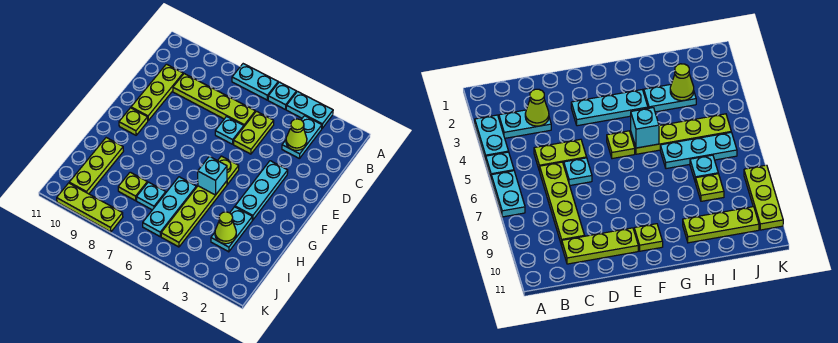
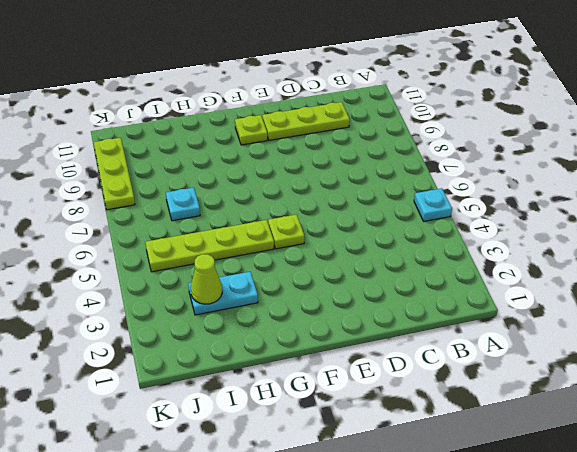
none -> cyan plate A3:A4 level 1
none -> cyan plate A6:A7 level 1
none -> cyan plate B3:C3 level 1

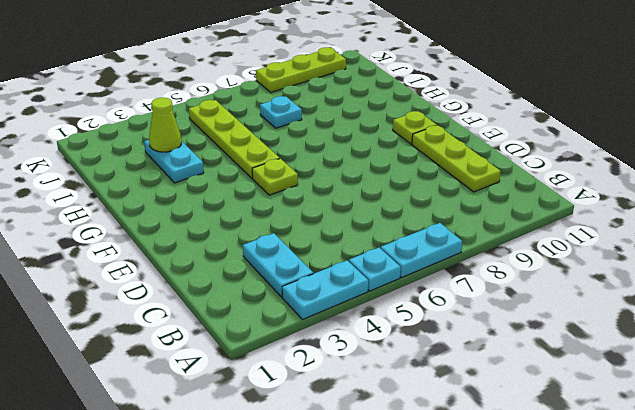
none -> lime plate C5:D5 level 1
none -> lime plate C6:C9 level 1
none -> cyan plate D6 level 1

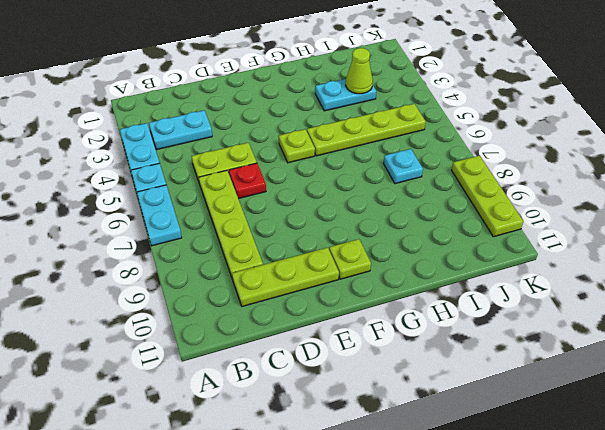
red plate D6 level 1 -> cyan plate D6 level 1
none -> cyan plate E3:G3 level 1
none -> cyan plate H6:J6 level 1
none -> lime plate H10:J10 level 1

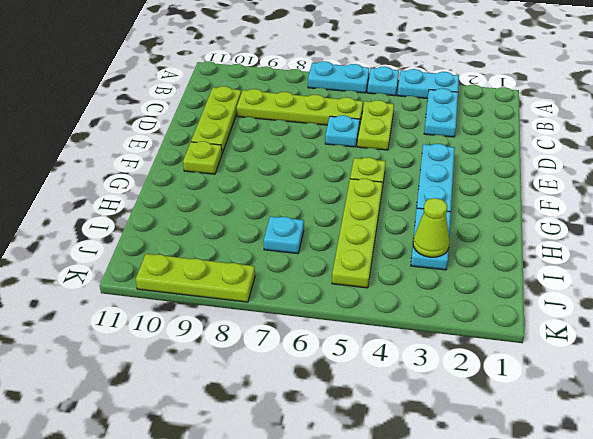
none -> cyan plate H6:J6 level 1
none -> lime plate H10:J10 level 1
none -> lime plate I8 level 1

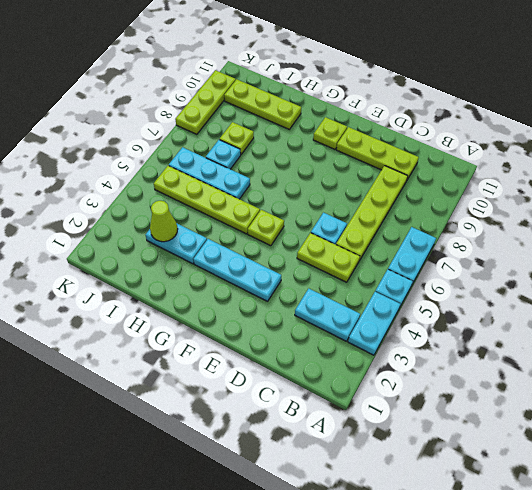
none -> lime cone C3 level 2
none -> cyan brick G5 level 2

